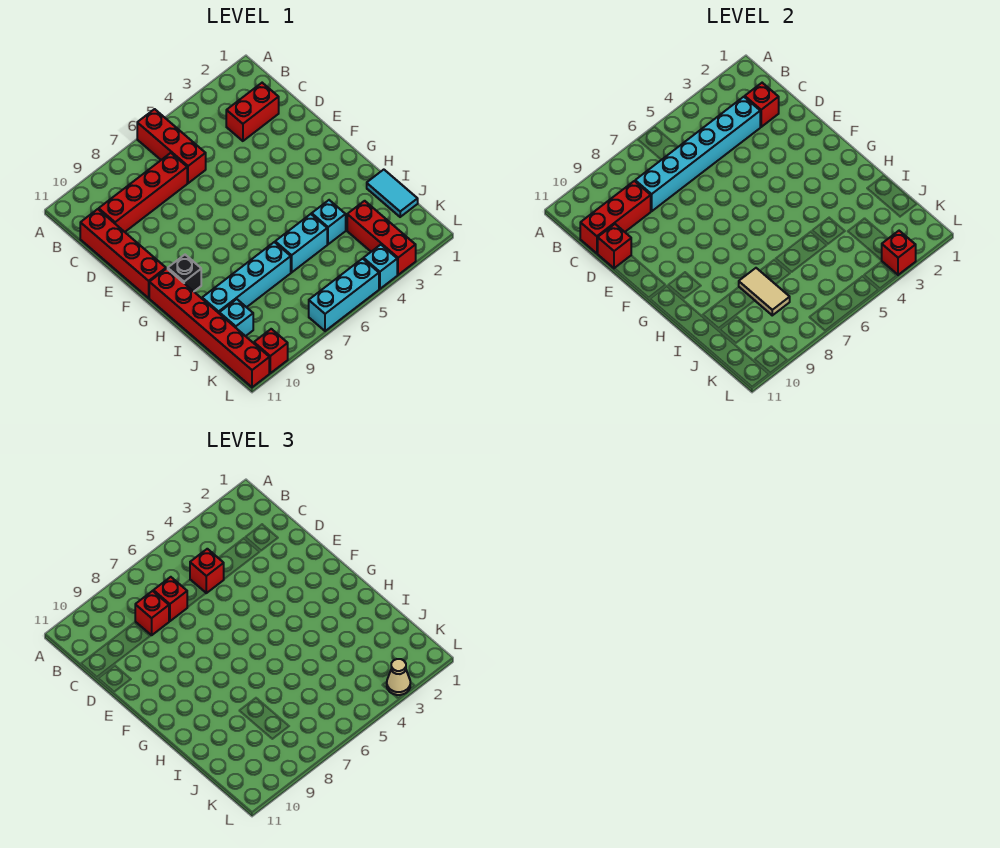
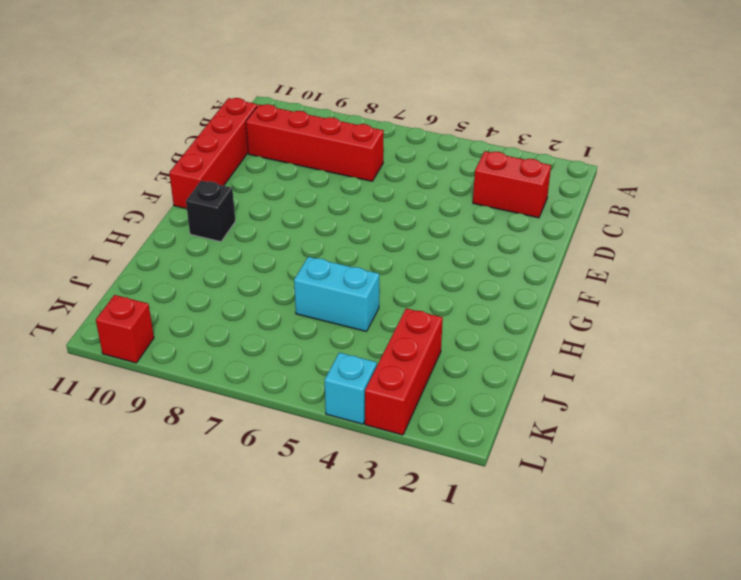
none -> red brick A6:C6 level 1
none -> red brick G11:L11 level 1
none -> cyan tile I1:J1 level 1

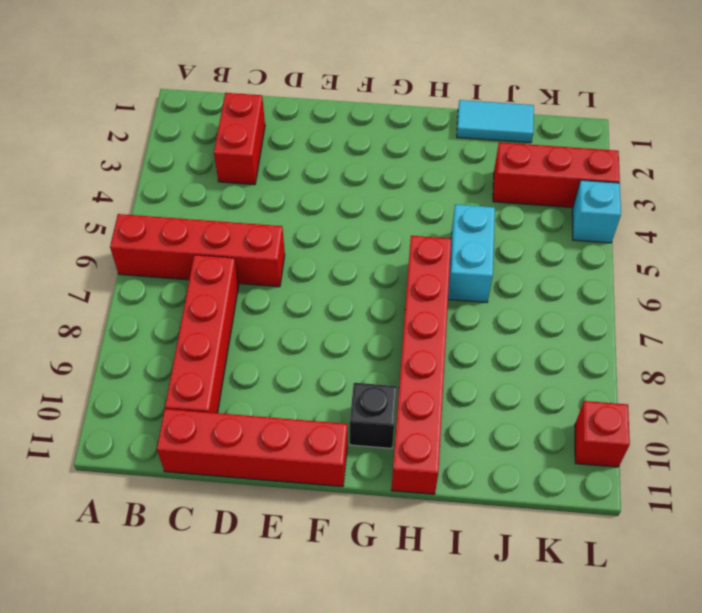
red brick A6:D6 level 1 -> red brick A6:C6 level 1
red brick H6:H11 level 1 -> red brick G11:L11 level 1
none -> cyan brick I4 level 1
none -> cyan brick I7:I10 level 1
none -> cyan brick J10 level 1

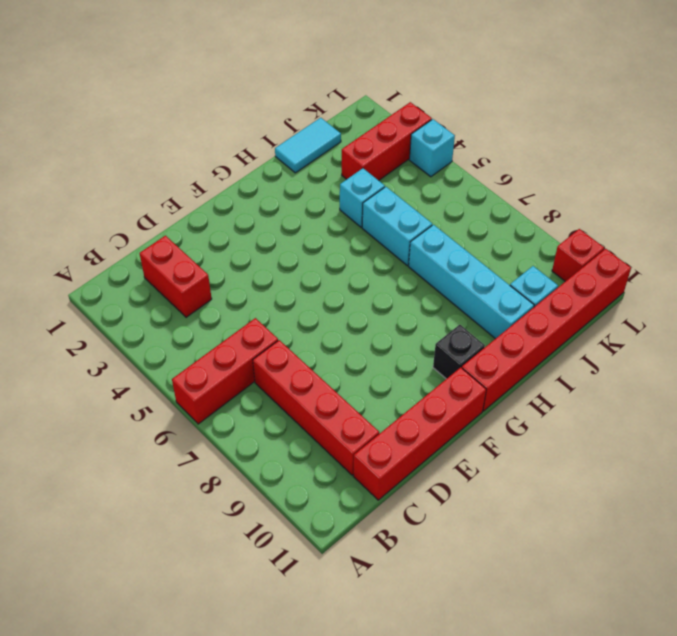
none -> cyan brick L5:L7 level 1
none -> red brick C2 level 2
none -> cyan brick C3:C8 level 2

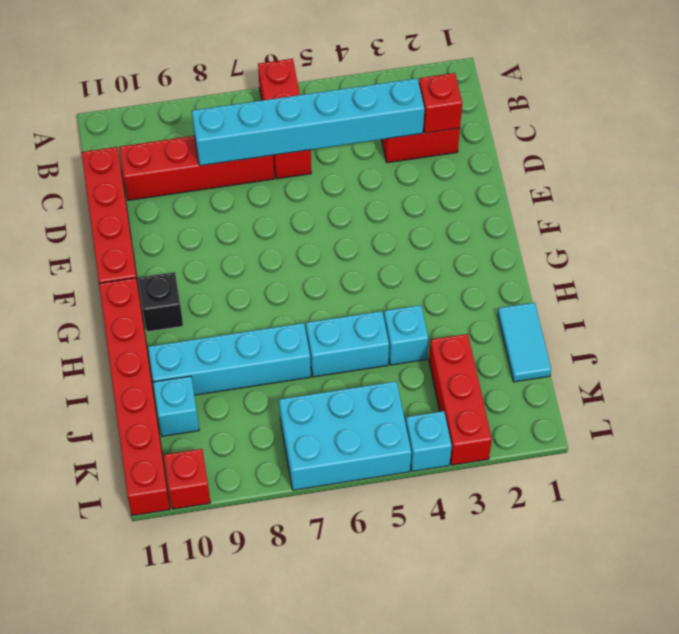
cyan brick K5:L7 level 1 -> cyan brick L5:L7 level 1
none -> red brick C9:C11 level 2
none -> red brick D11 level 2
none -> tan tile I8:J8 level 2

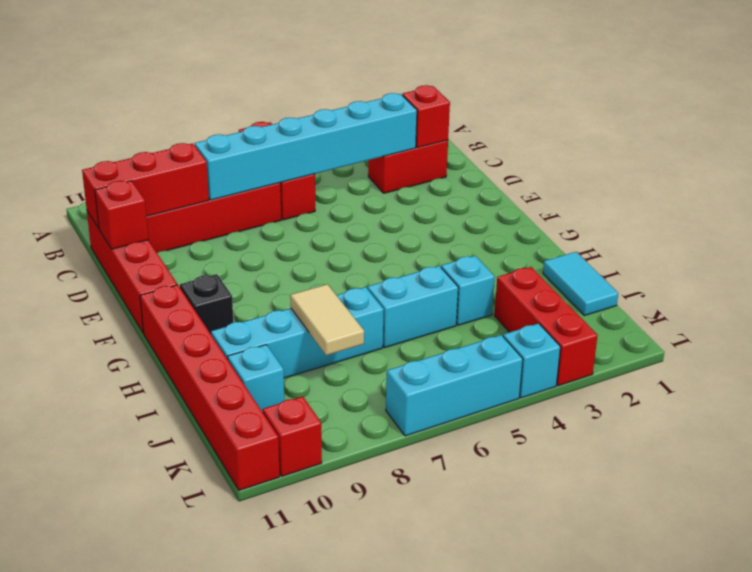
none -> red brick L3 level 2
none -> red brick C5 level 3
none -> red brick C7 level 3

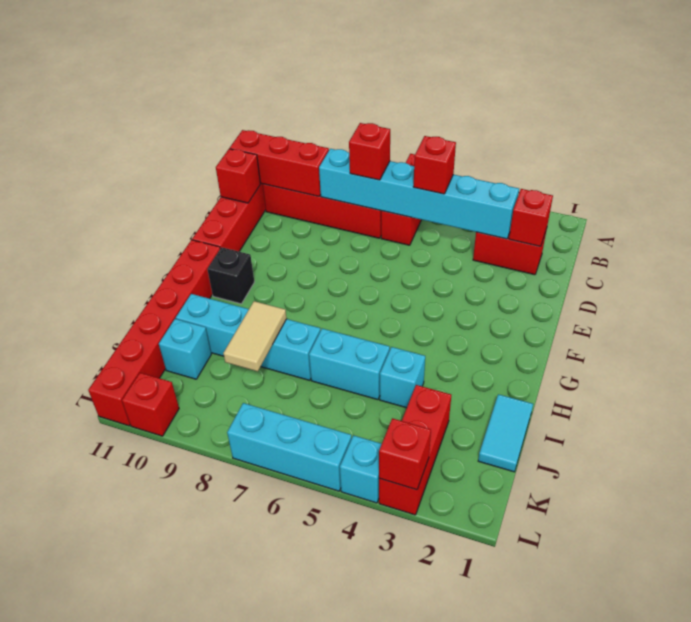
none -> red brick C8 level 3
none -> tan cone L3 level 3

